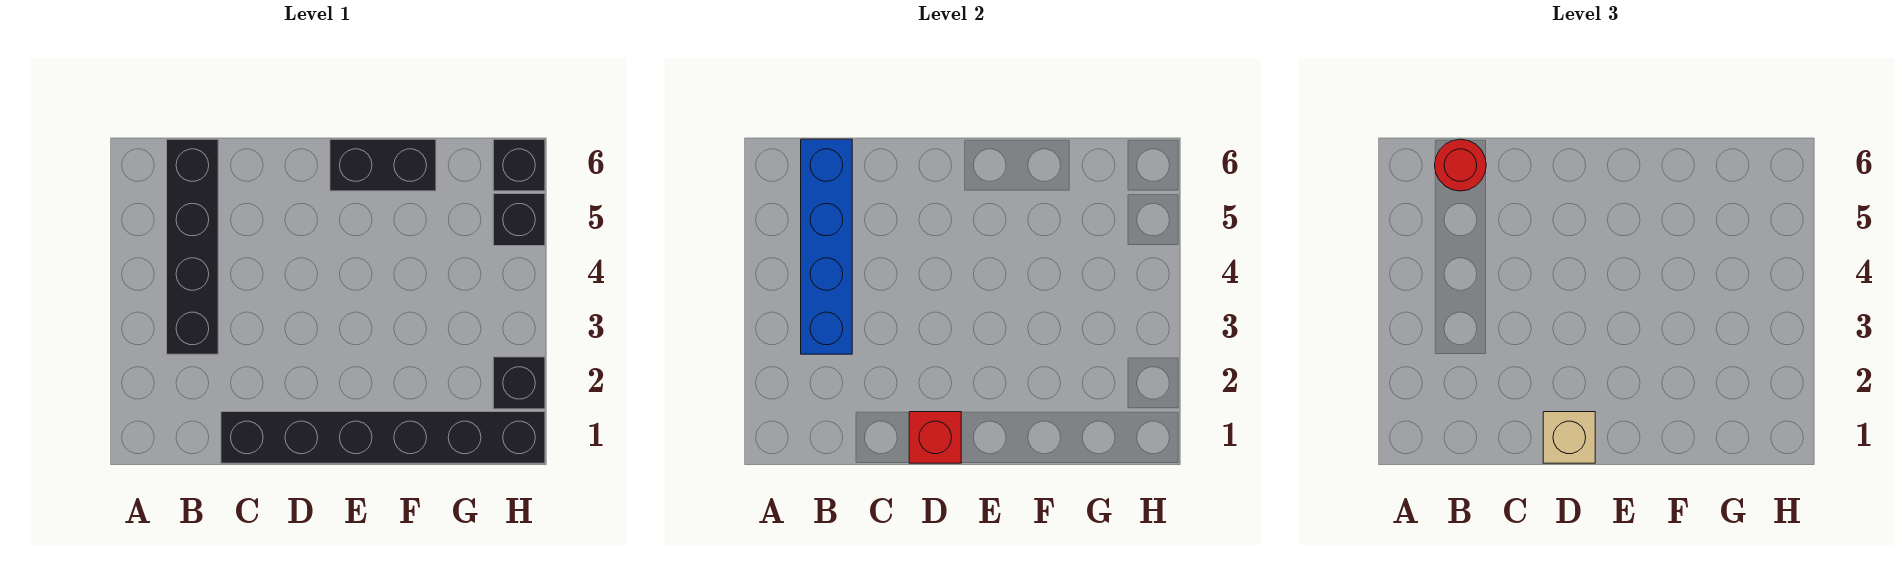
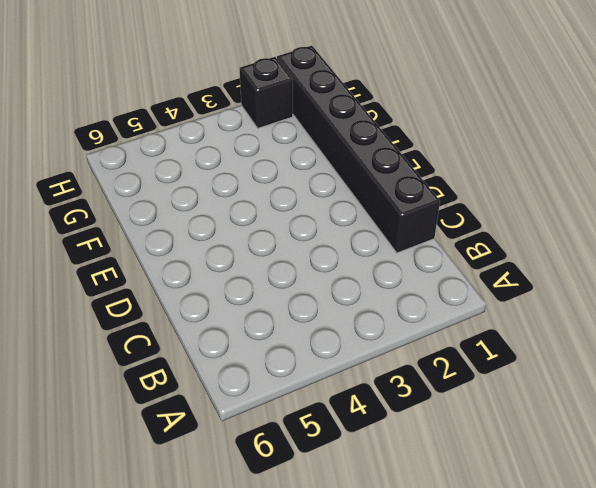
none -> black brick B3:B6 level 1
none -> black brick E6:F6 level 1

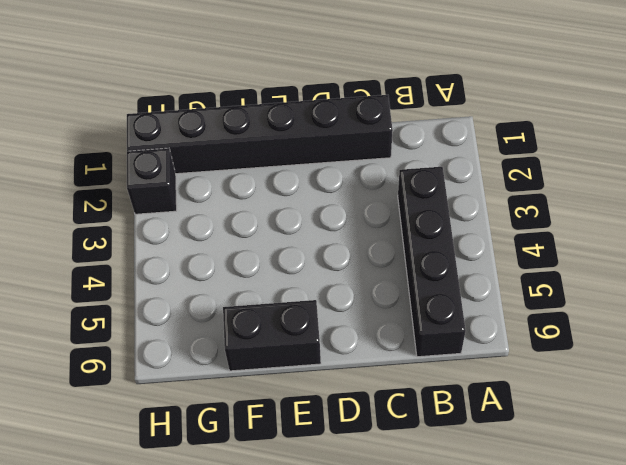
none -> black brick H5 level 1
none -> black brick H6 level 1

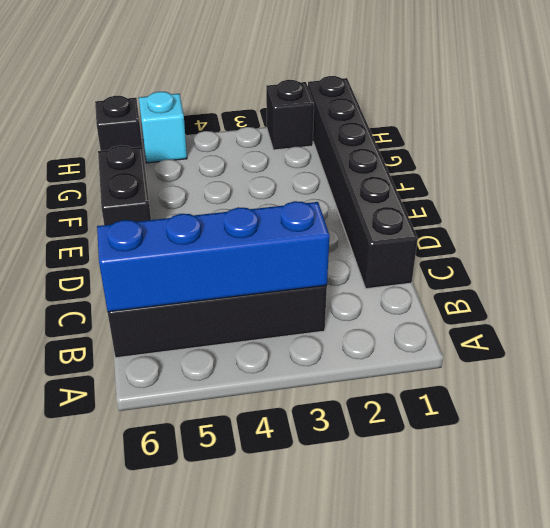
cyan brick H5 level 1 -> black brick H5 level 1
none -> red brick D1 level 2
none -> red round brick B6 level 3

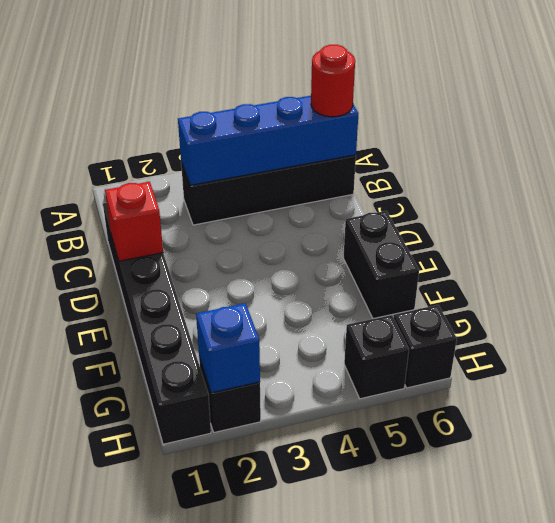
blue brick H2 level 2 -> none
none -> tan brick D1 level 3

